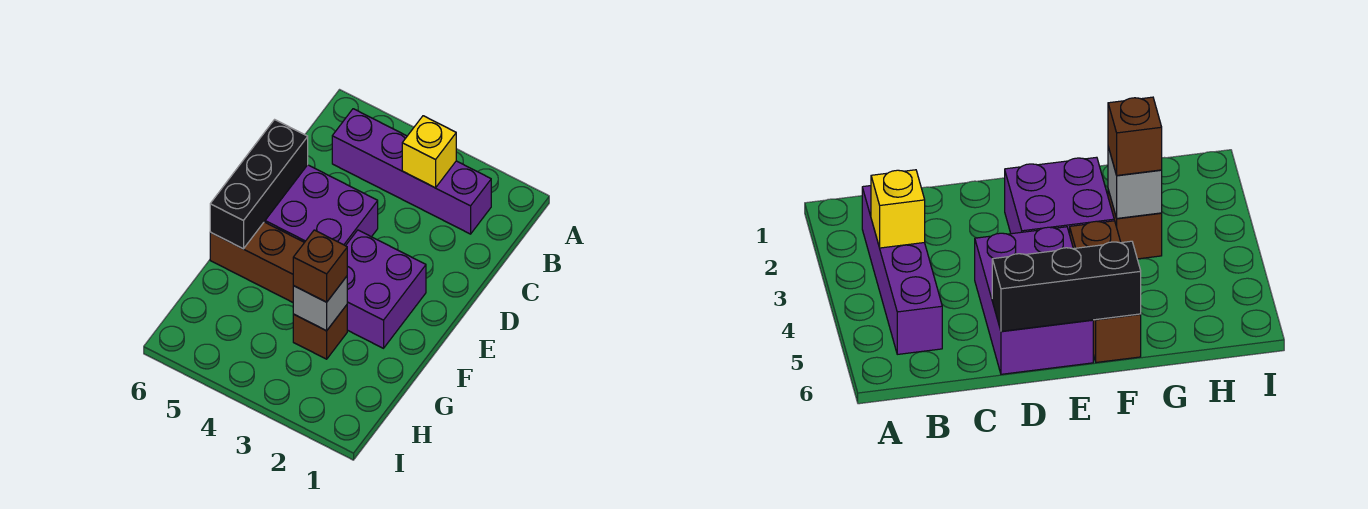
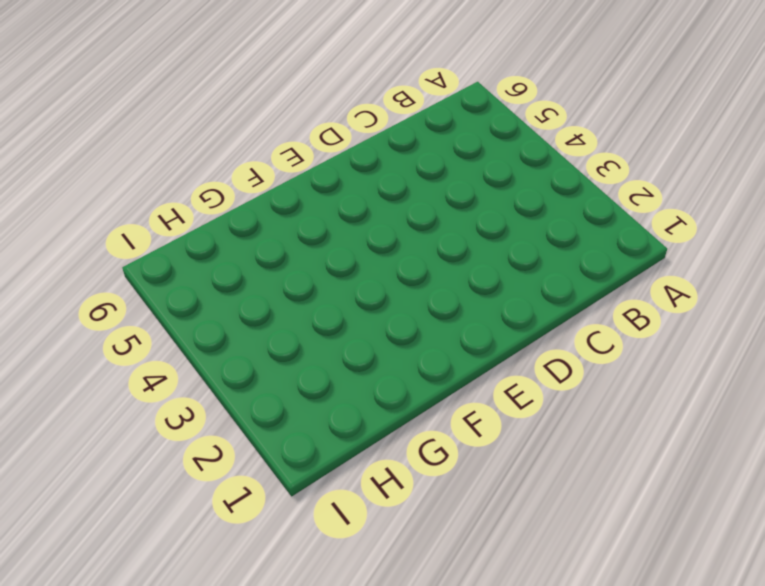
none -> purple brick B2:B5 level 1
none -> purple brick D4:E6 level 1

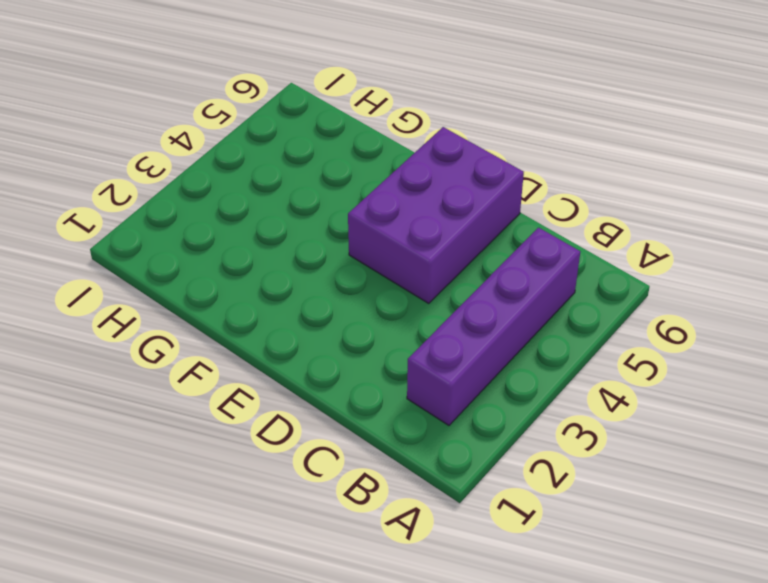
none -> purple brick E2:F3 level 1
none -> brown brick F4:F6 level 1

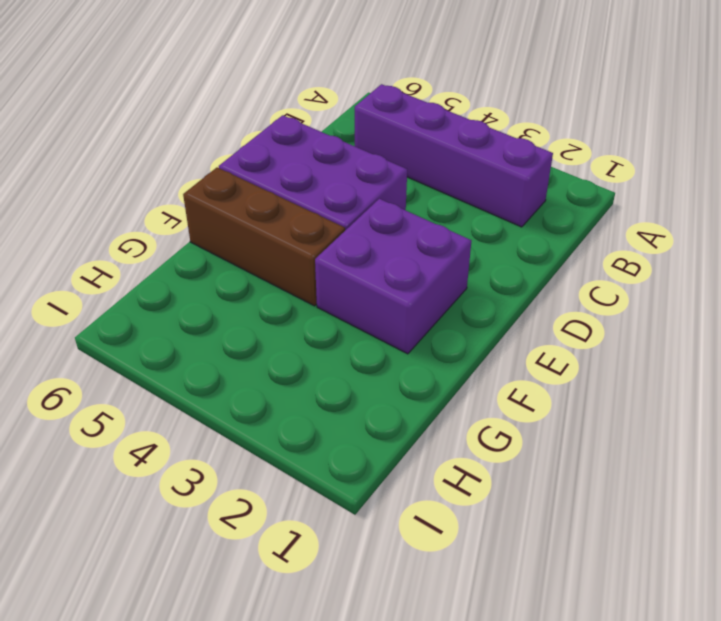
none -> brown brick G3 level 1
none -> yellow brick B3 level 2

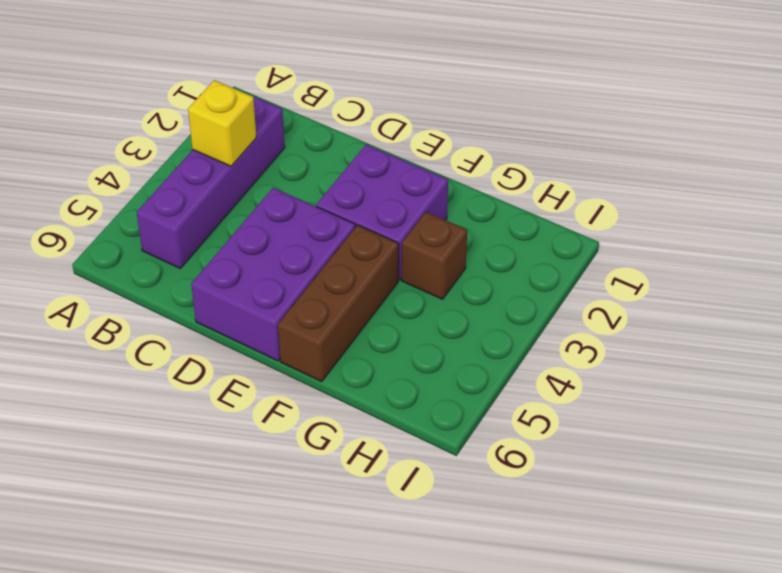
none -> black brick D6:F6 level 2
none -> grey brick G3 level 2

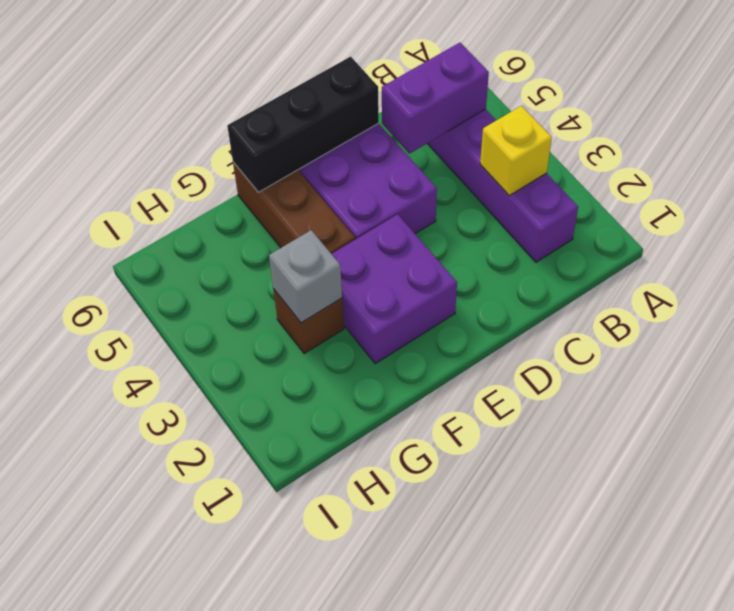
purple brick B5:C5 level 2 -> none
none -> brown brick G3 level 3

